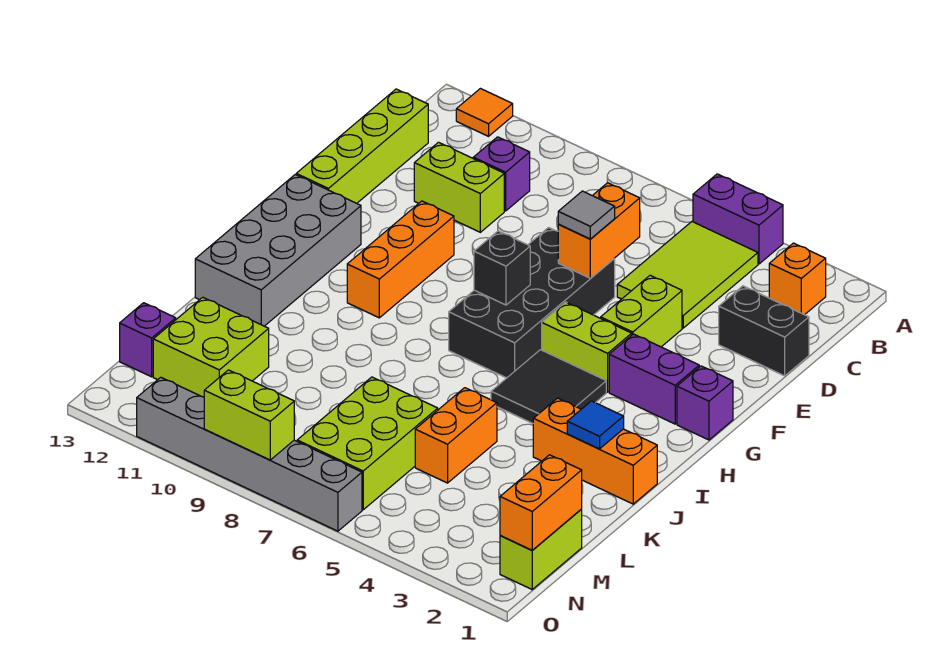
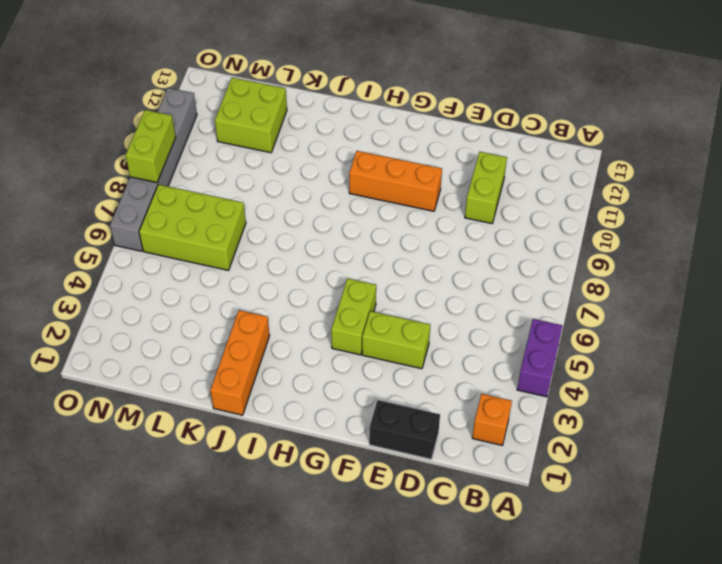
black brick D1:E1 level 1 -> black brick D1:D2 level 1
none -> orange tile A12 level 1
none -> lime tile B4:D5 level 1
none -> purple brick C10 level 1

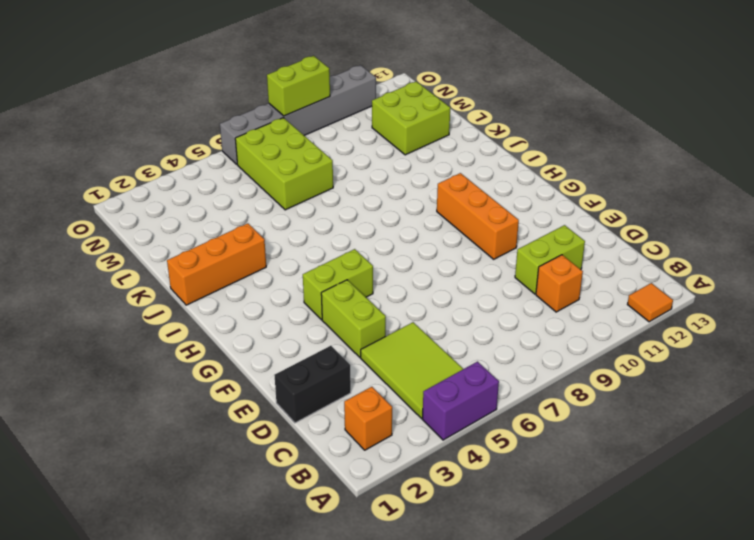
orange brick C10 level 1 -> purple brick C10 level 1
none -> lime brick C13:F13 level 1
none -> black brick E6:H7 level 1
none -> purple brick G1 level 1

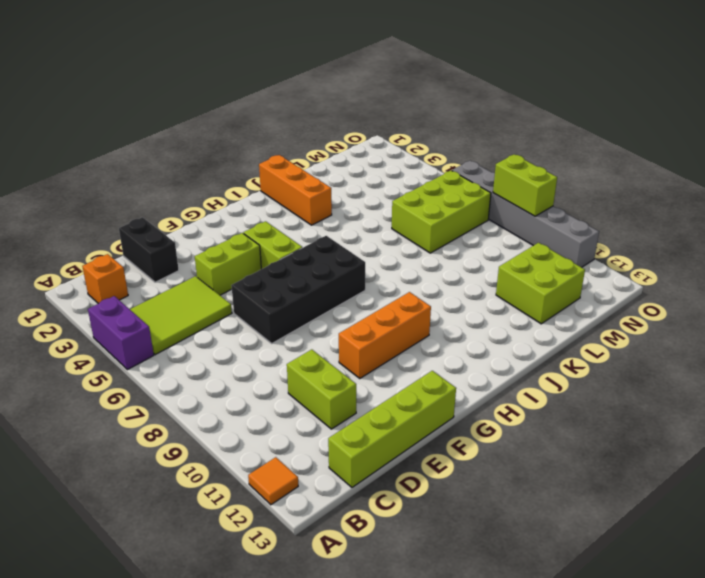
none -> purple brick C10 level 1
none -> purple brick G1 level 1
none -> purple brick G2:G3 level 1

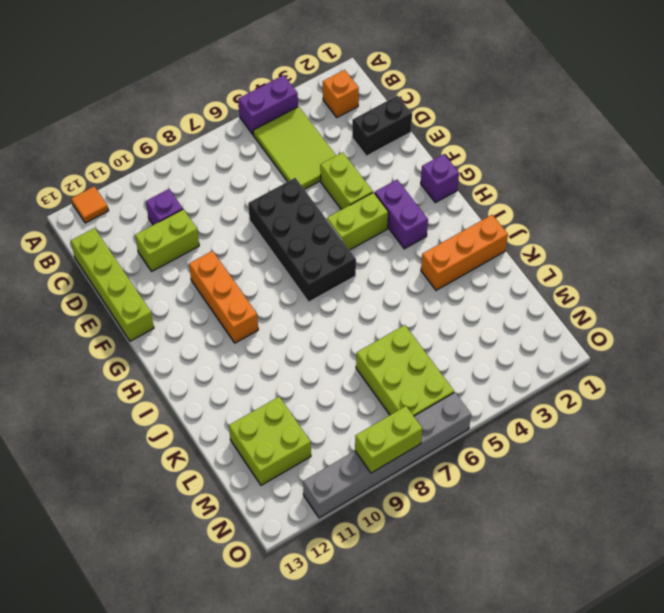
purple brick G3:H3 level 1 -> purple brick G2:G3 level 1
none -> grey brick G12:J13 level 1
none -> black tile H4:I5 level 1
none -> orange brick K5:L5 level 1

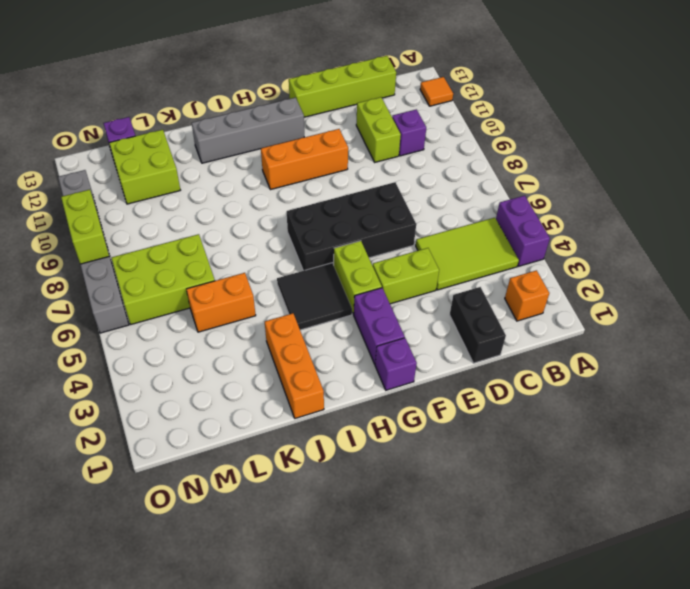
grey brick G12:J12 level 1 -> grey brick G12:J13 level 1
none -> lime brick M1:N1 level 1
none -> orange brick D6:E6 level 2
none -> black brick G7 level 2

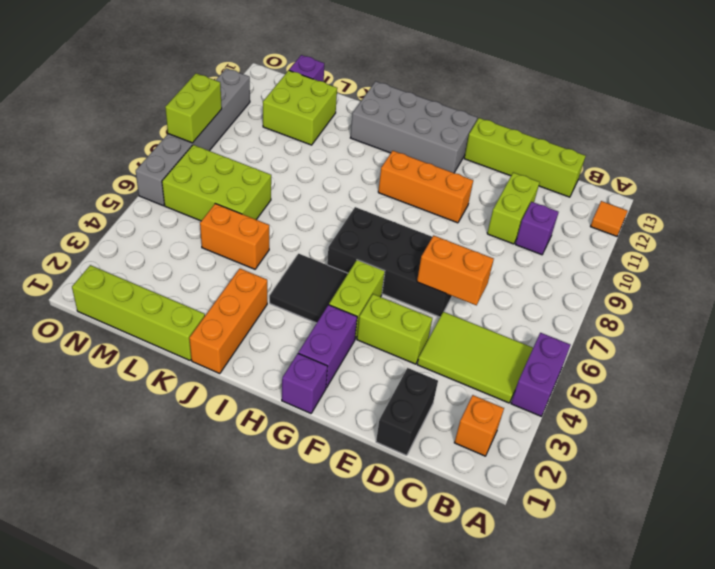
lime brick K1:N1 level 1 -> lime brick M1:N1 level 1
none -> black brick G7 level 2
none -> blue tile J2 level 2
none -> orange brick M1:N1 level 2

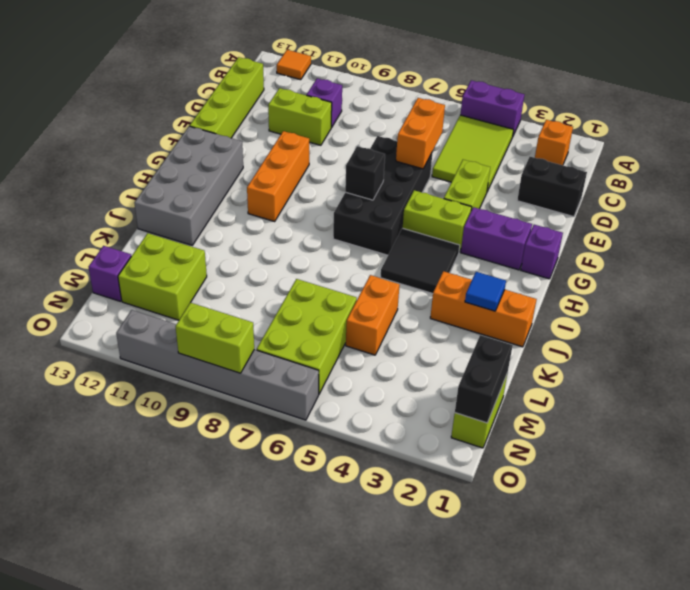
black brick M1:N1 level 2 -> orange brick M1:N1 level 2
none -> grey tile E6 level 3

